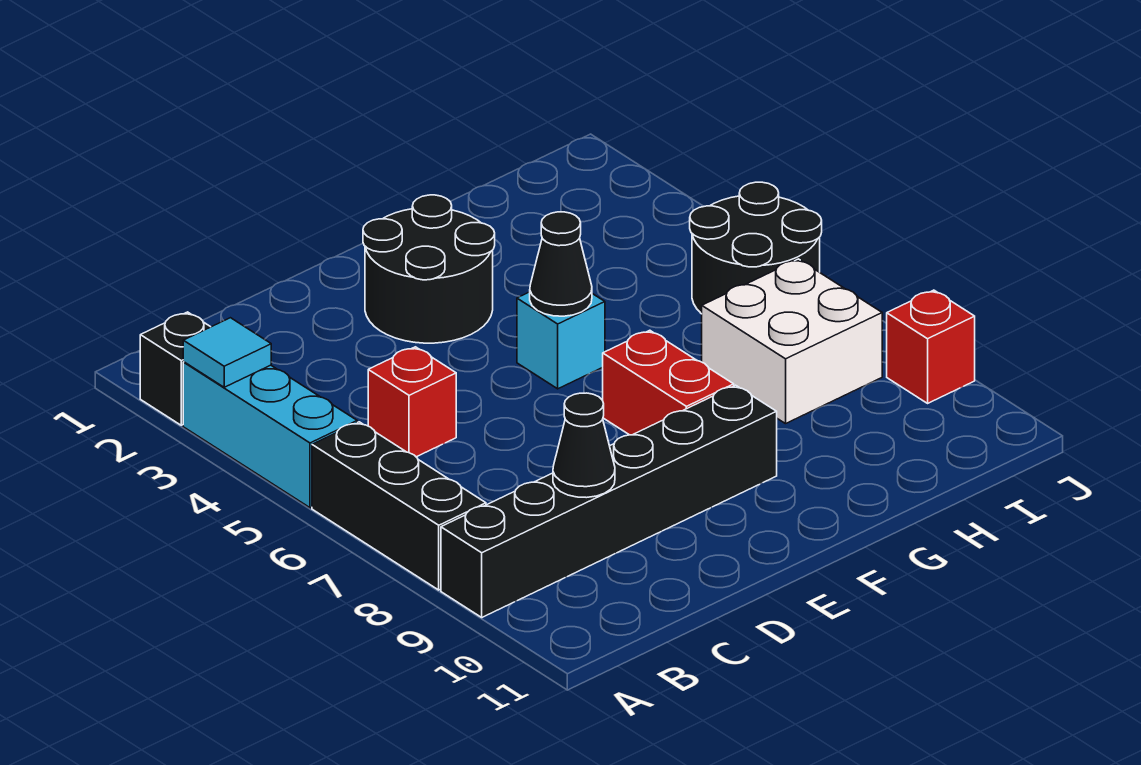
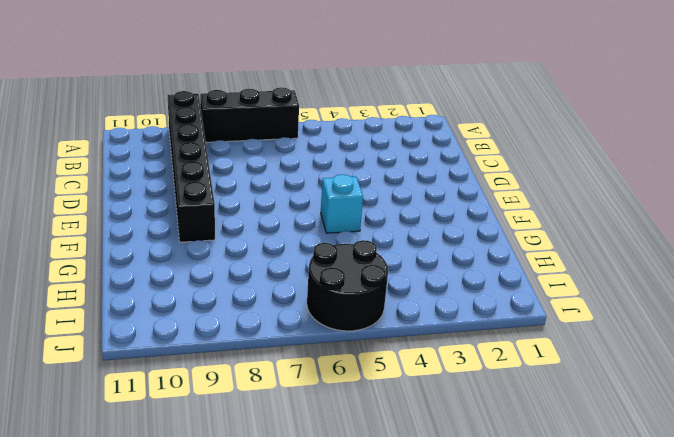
none -> black brick A2 level 1
none -> cyan brick A3:A5 level 1
none -> red brick C5 level 1

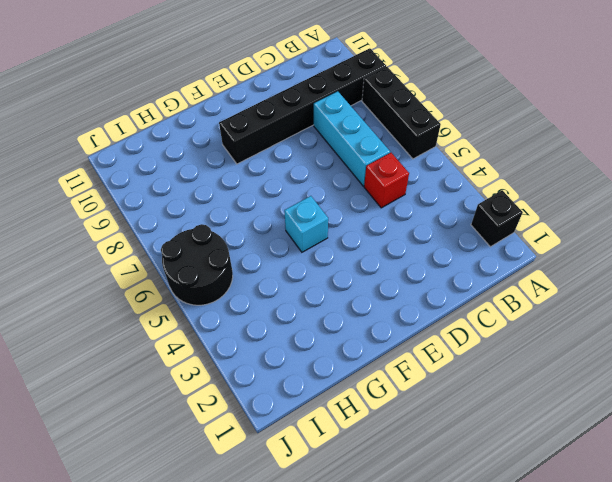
cyan brick C6:C8 level 1 -> cyan brick A3:A5 level 1
none -> black round brick E2:F3 level 1
none -> red brick F7:F8 level 1
none -> white brick H7:I8 level 1

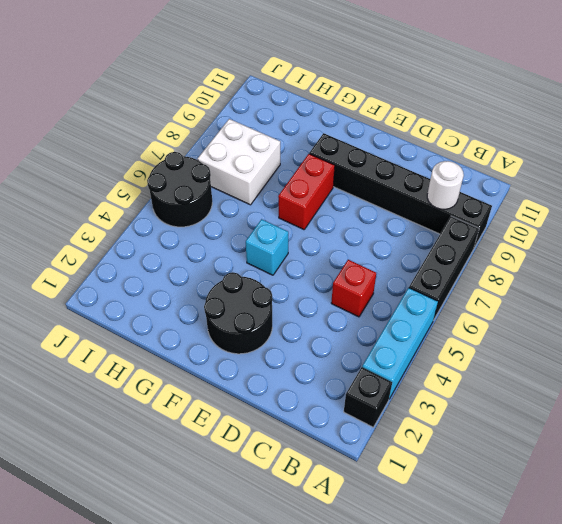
white round brick B9 level 2 -> none
none -> red brick J9 level 1
none -> cyan tile A3 level 2
none -> black cone C9 level 2

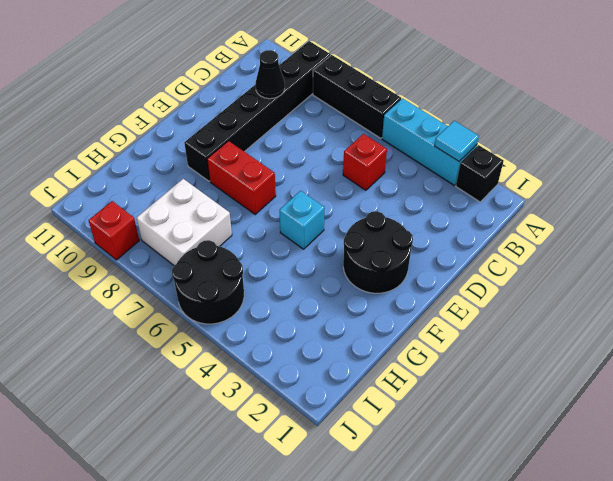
none -> black cone F5 level 2

